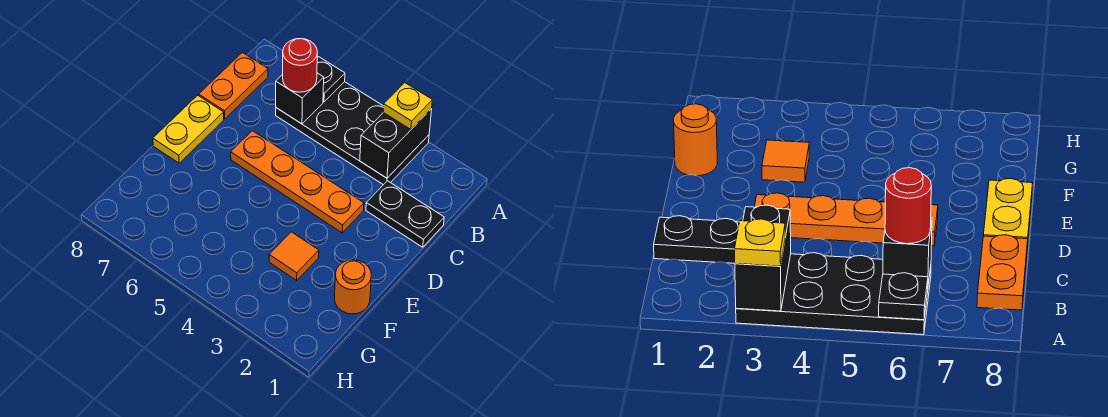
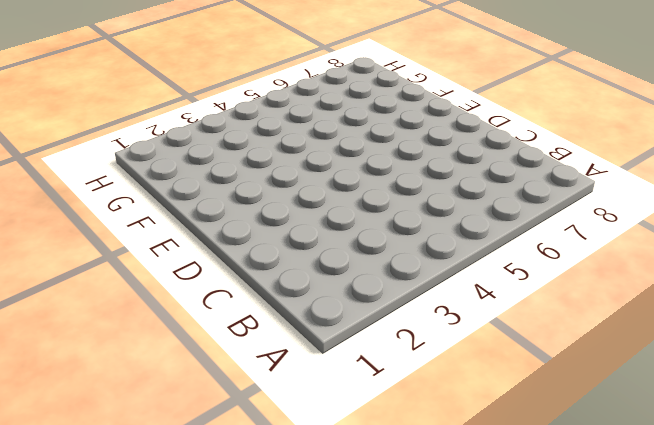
none -> black plate A3:B6 level 1
none -> orange plate B8:C8 level 1
none -> black plate C1:C2 level 1

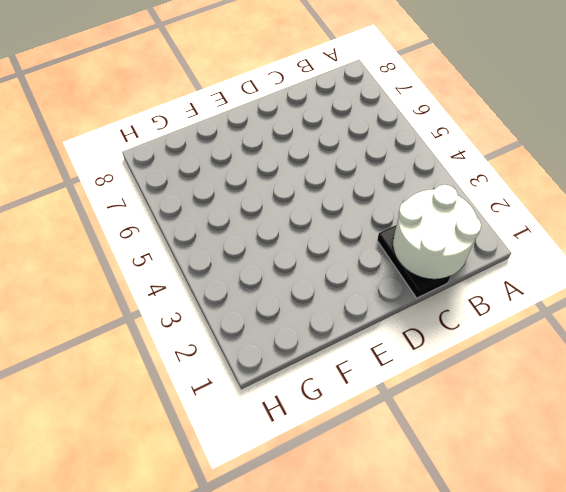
white round brick B1:C2 level 2 -> none
none -> black plate A3:B6 level 1
none -> orange plate B8:C8 level 1
none -> orange plate D3:D6 level 1

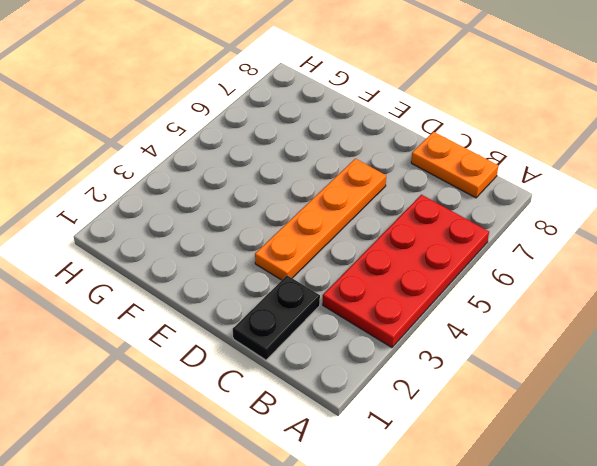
red plate A3:B6 level 1 -> black plate A3:B6 level 1
none -> yellow plate D8:E8 level 1
none -> orange round brick F1 level 1
none -> orange tile F3 level 1

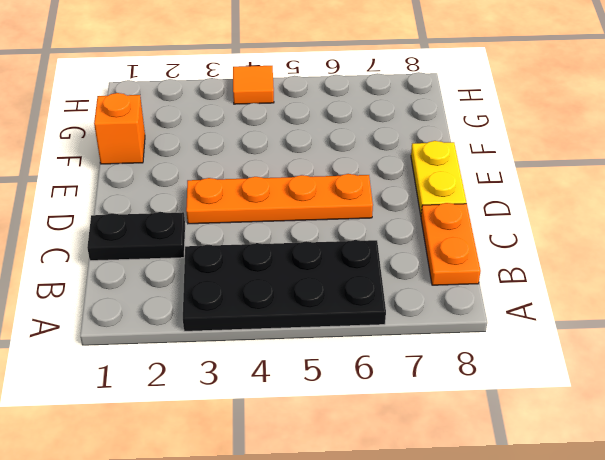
orange brick F1 level 1 -> orange round brick F1 level 1
orange tile H4 level 1 -> orange tile F3 level 1
none -> black brick A3:B3 level 2
none -> black plate A6 level 2
none -> black brick B6 level 2

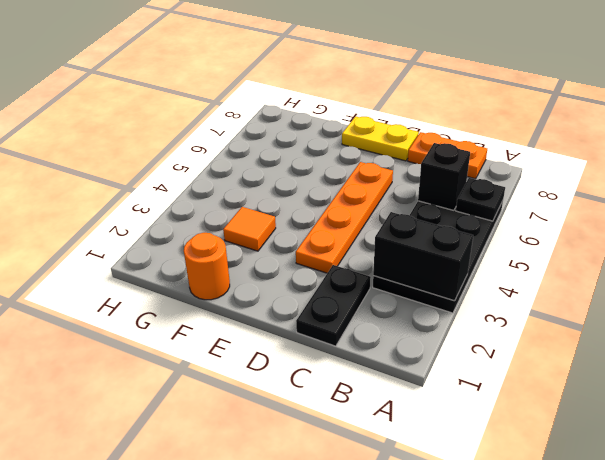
none -> yellow plate A3 level 3
none -> red round brick B6 level 3

